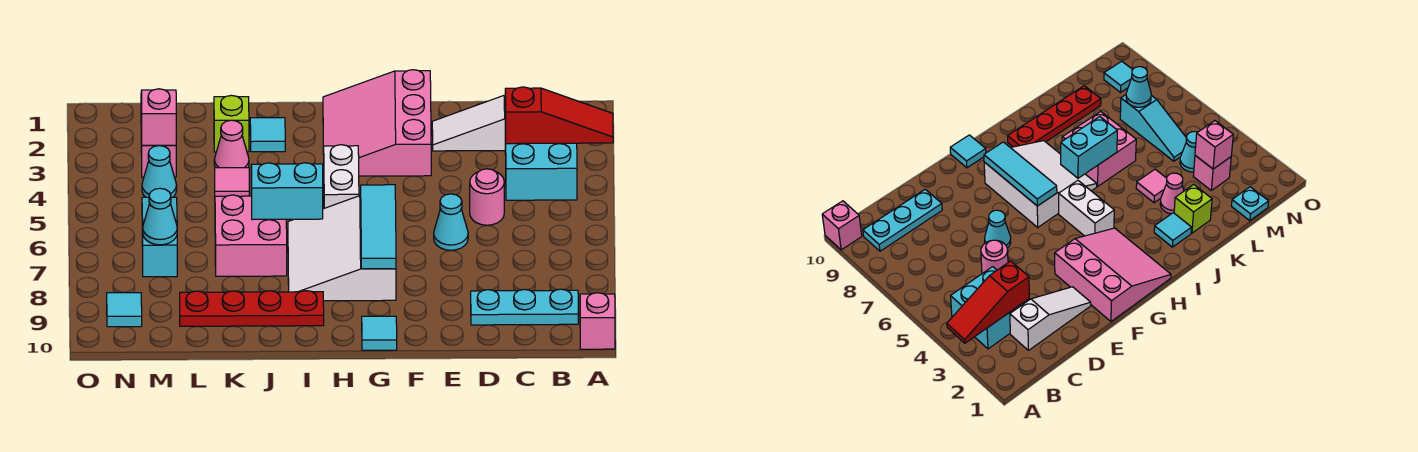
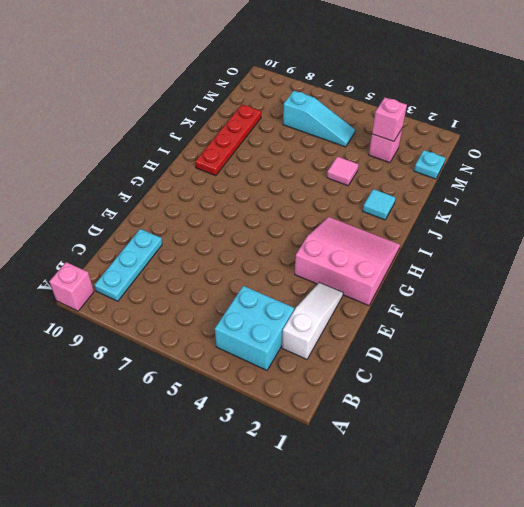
none -> pink round brick D5 level 1
none -> cyan cone E6 level 1
none -> white slope G6:I8 level 1 top G

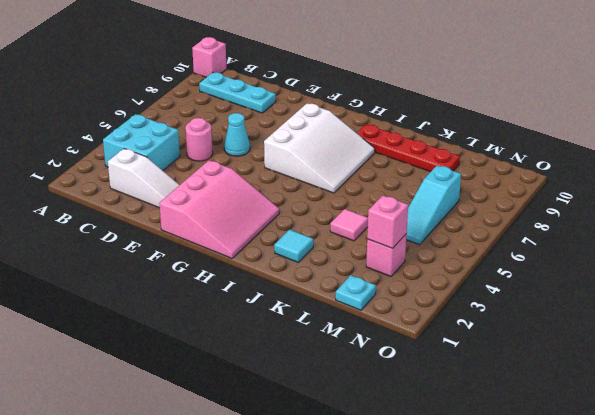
none -> cyan tile G10 level 1
none -> white brick H4:H5 level 1
none -> pink brick J6:K7 level 1

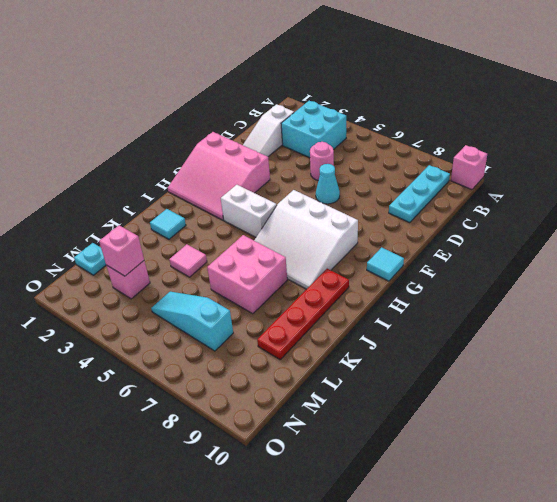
none -> lime brick K2 level 1
none -> pink cone K3 level 1
none -> cyan cone M4 level 1

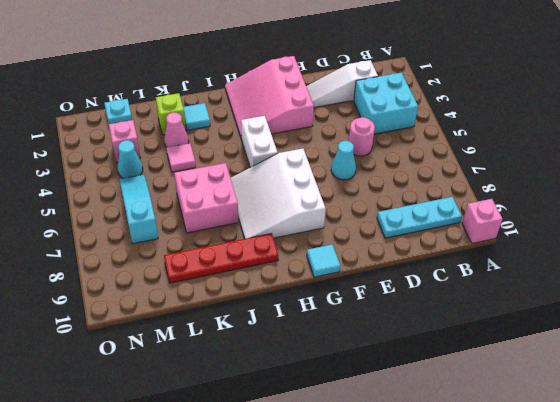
none -> cyan tile N9 level 1
none -> red slope A3:C3 level 2 top C
none -> cyan tile G6:G8 level 2

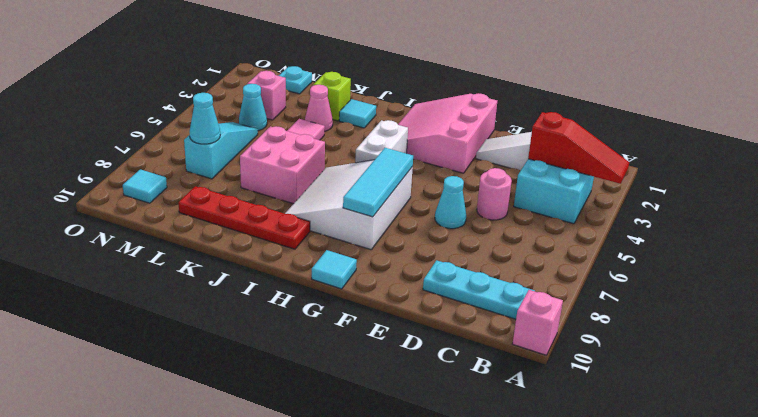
none -> cyan brick I6:J6 level 2
none -> pink brick M3 level 2

